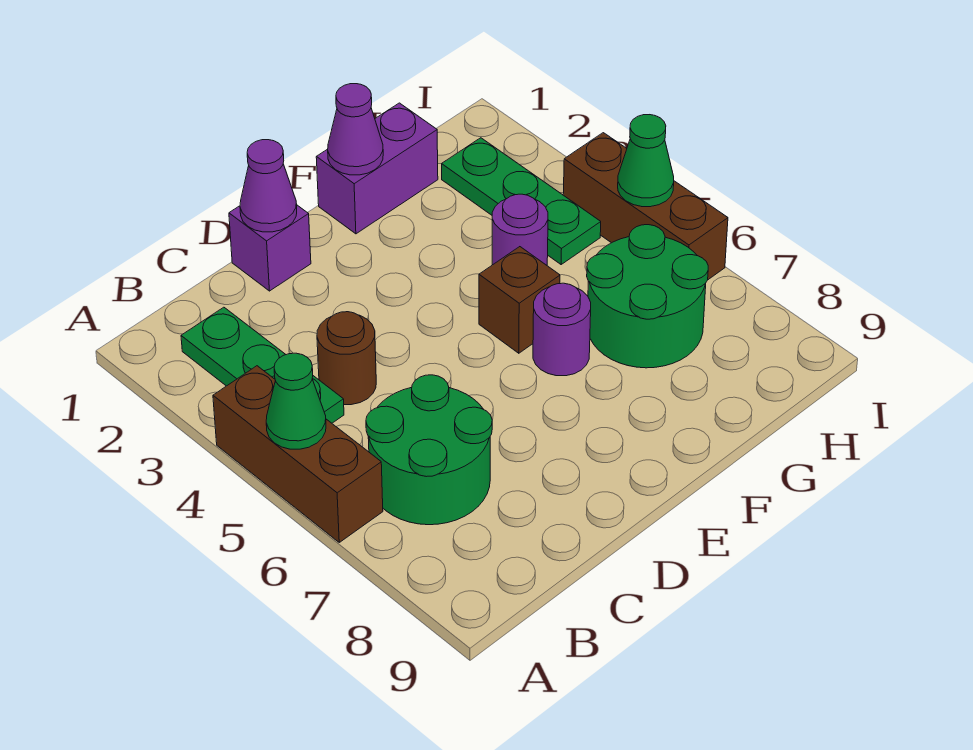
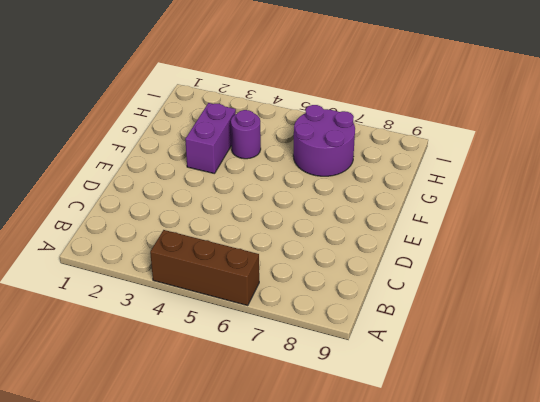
purple brick F3:G3 level 1 -> purple brick F1:G1 level 1
purple round brick G6:H7 level 1 -> green round brick G6:H7 level 1
none -> green plate B2:B4 level 1
none -> green round brick B6:C7 level 1
none -> brown round brick C4 level 1

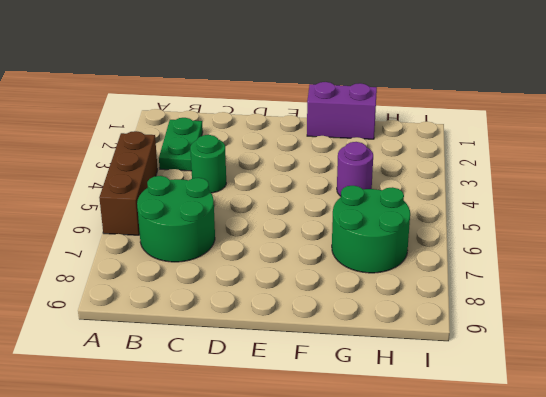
green plate B2:B3 level 1 -> green plate B2:B4 level 1
green round brick C4 level 1 -> brown round brick C4 level 1
none -> purple brick D1 level 1
none -> brown brick F5 level 1
none -> purple round brick F6 level 1

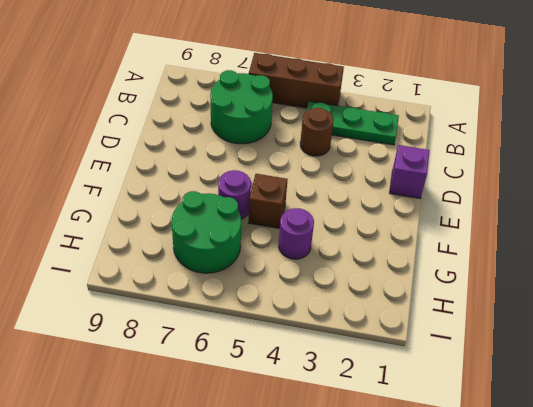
none -> purple brick F1:G1 level 1
none -> green plate H2:H4 level 1
none -> brown brick I4:I6 level 1

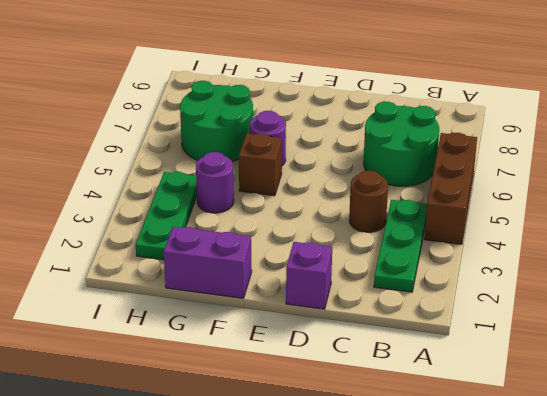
none -> brown brick I4:I6 level 1
none -> green cone A5 level 2
none -> purple cone D1 level 2

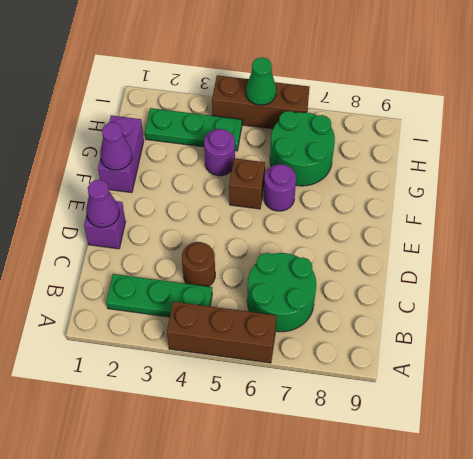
none -> green cone A5 level 2

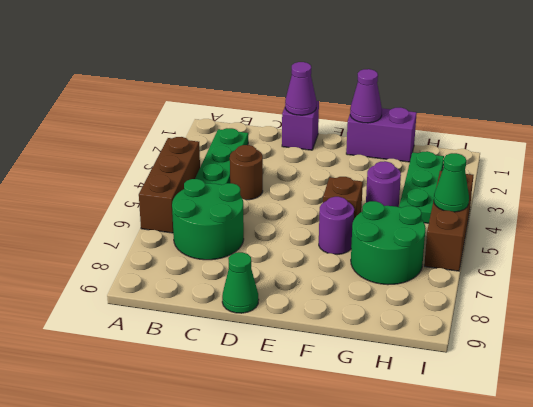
green cone D9 level 1 -> green cone A5 level 2

